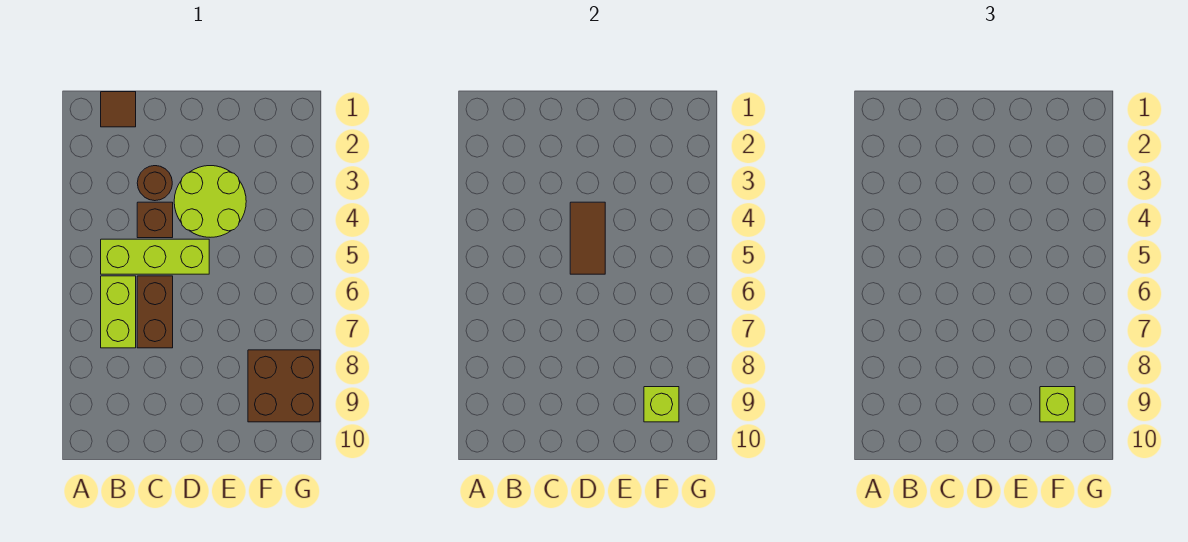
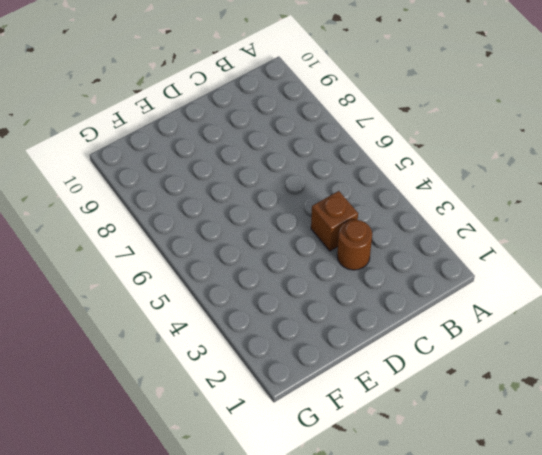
none -> brown tile B1 level 1
none -> lime brick B5:D5 level 1

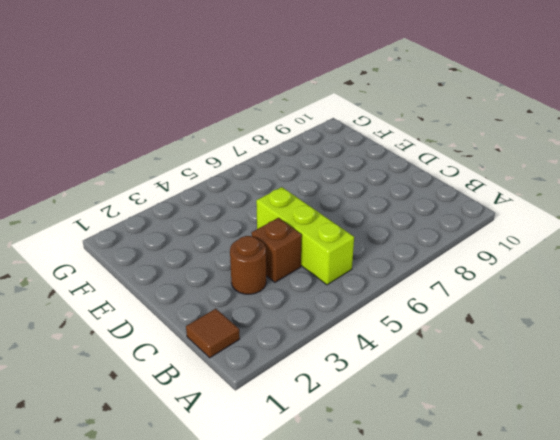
none -> lime brick B6:B7 level 1
none -> brown brick C6:C7 level 1

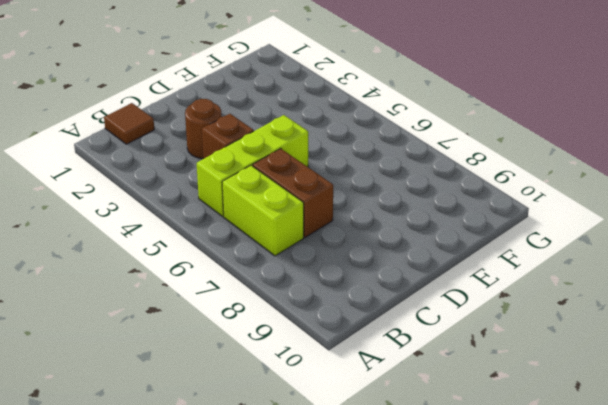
none -> lime round brick D3:E4 level 1
none -> brown brick F8:G9 level 1

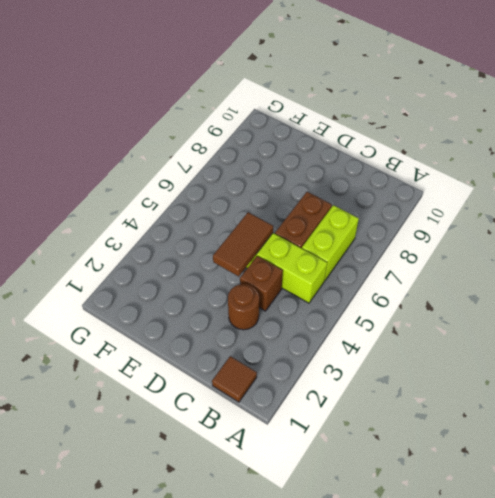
none -> lime round brick D3:E4 level 1
none -> brown brick F8:G9 level 1

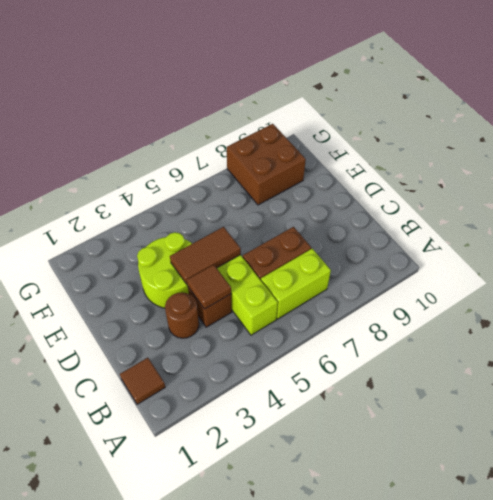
brown tile C4 level 2 -> none
none -> lime brick F9 level 2
none -> lime brick F9 level 3

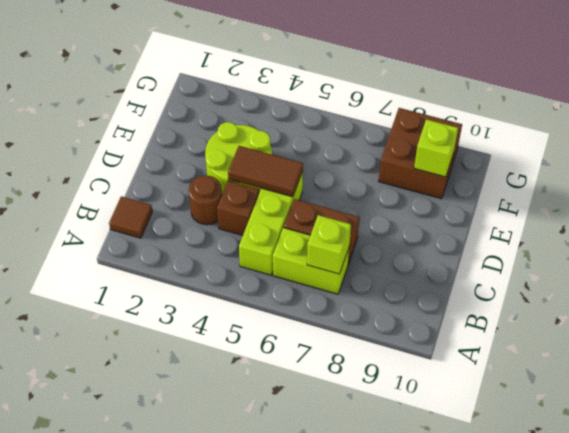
lime brick B7 level 2 -> lime brick F9 level 3

